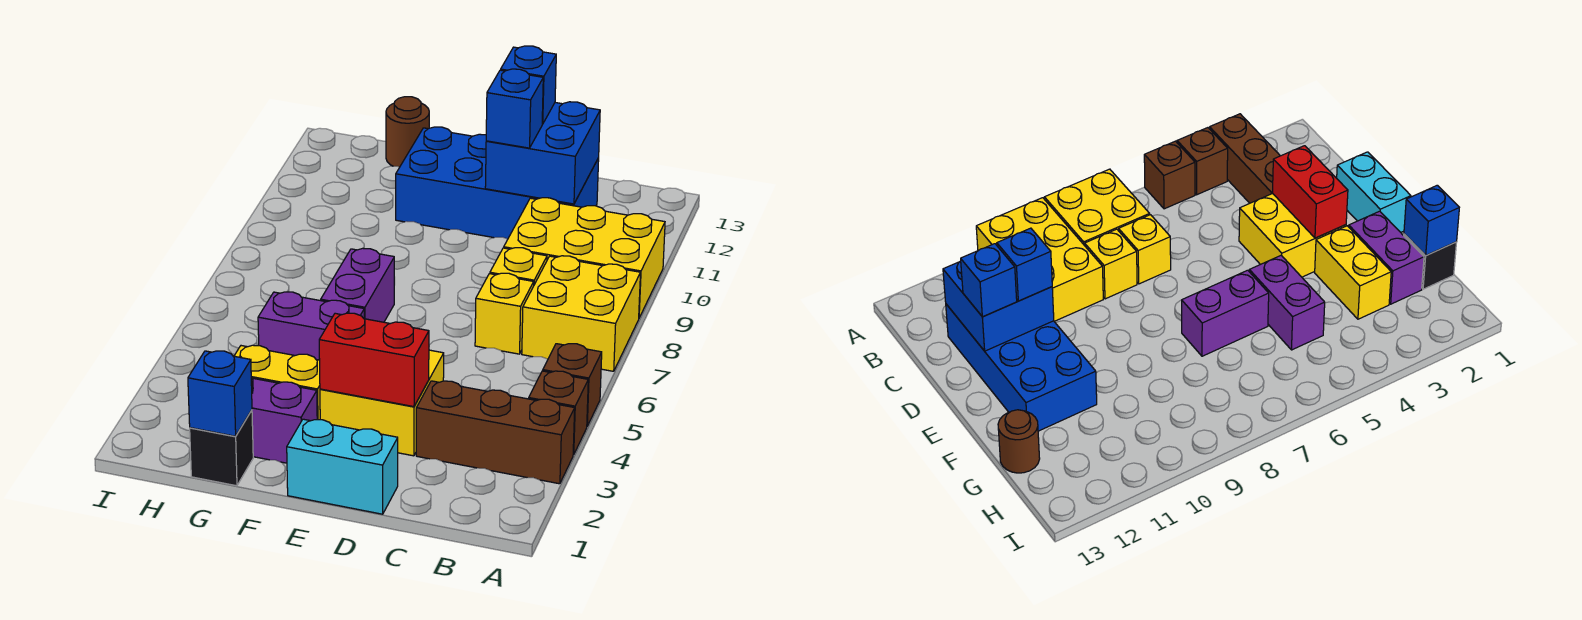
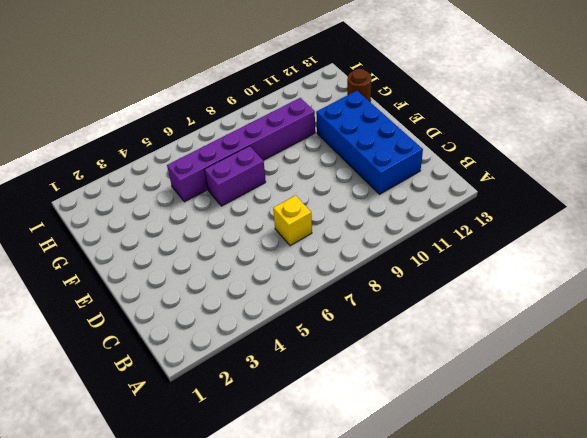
purple brick G5:G10 level 1 -> purple brick F5:G5 level 1
none -> brown brick A3:C3 level 1
none -> brown brick A4 level 1
none -> brown brick A5 level 1

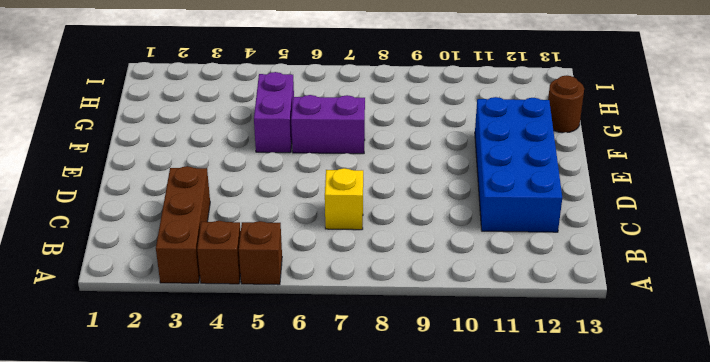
none -> yellow brick A7:B8 level 1
none -> yellow brick A9:C10 level 1
none -> yellow brick C8 level 1

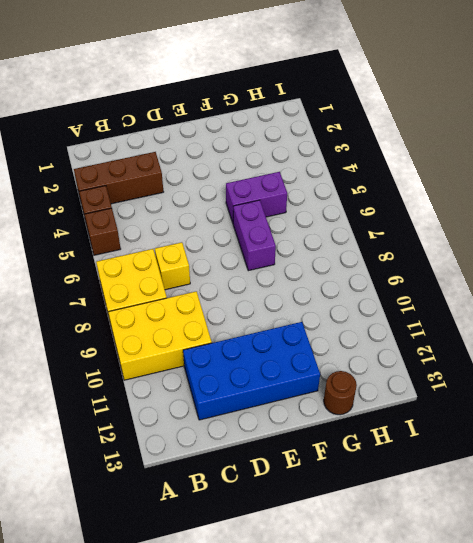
none -> yellow brick C8 level 1
none -> cyan brick D1:E1 level 1
none -> yellow brick D3:E4 level 1

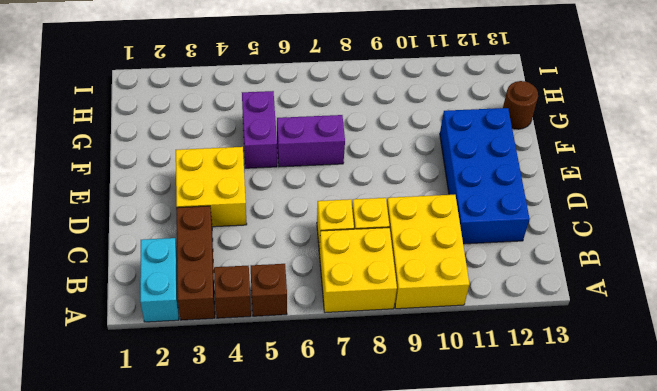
cyan brick A2:B2 level 1 -> cyan brick D1:E1 level 1
none -> purple brick F2:G2 level 1
none -> yellow brick F3:G3 level 1
none -> black brick G1 level 1

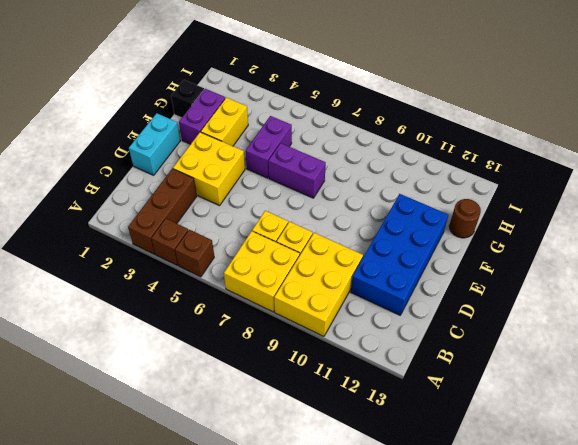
none -> blue brick C11:D12 level 2
none -> red brick D3:E3 level 2
none -> blue brick G1 level 2

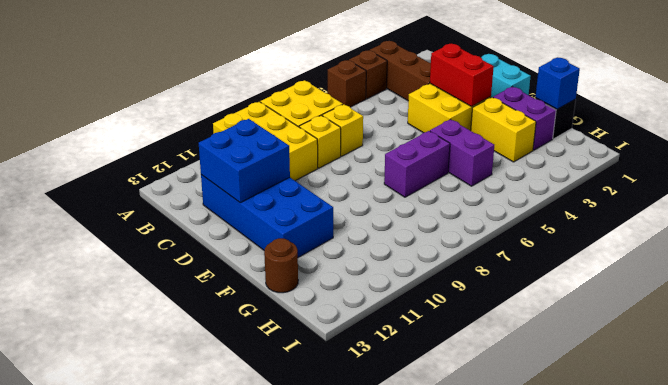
none -> blue brick D11 level 3
none -> blue brick D12 level 3

